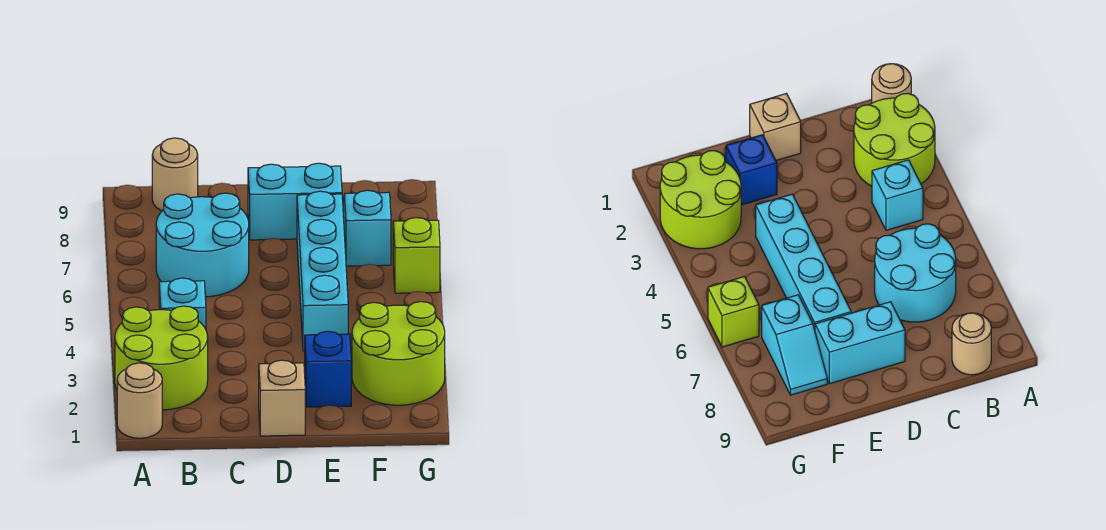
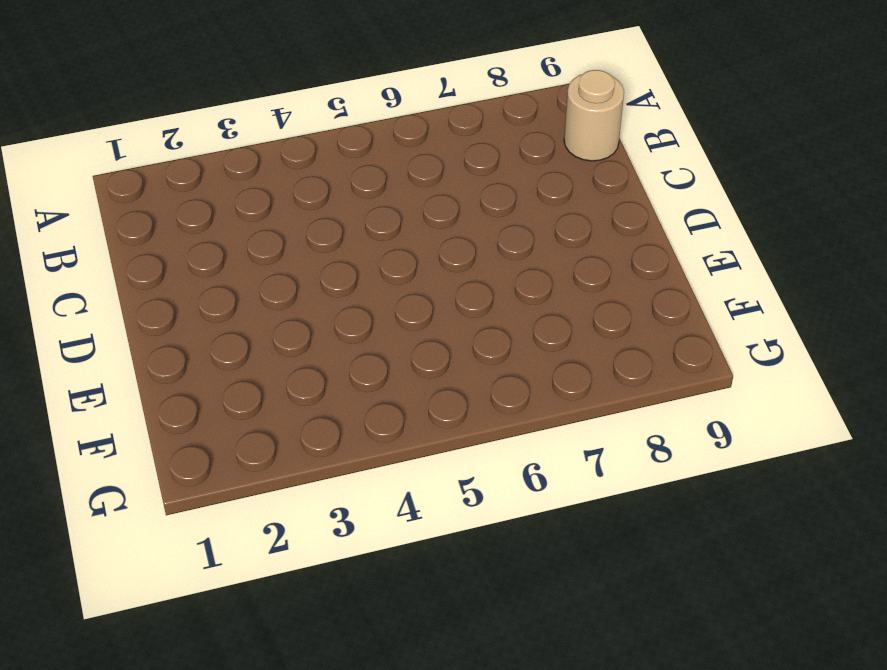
none -> tan round brick A1 level 1
none -> lime round brick A2:B3 level 1
none -> cyan brick B4 level 1

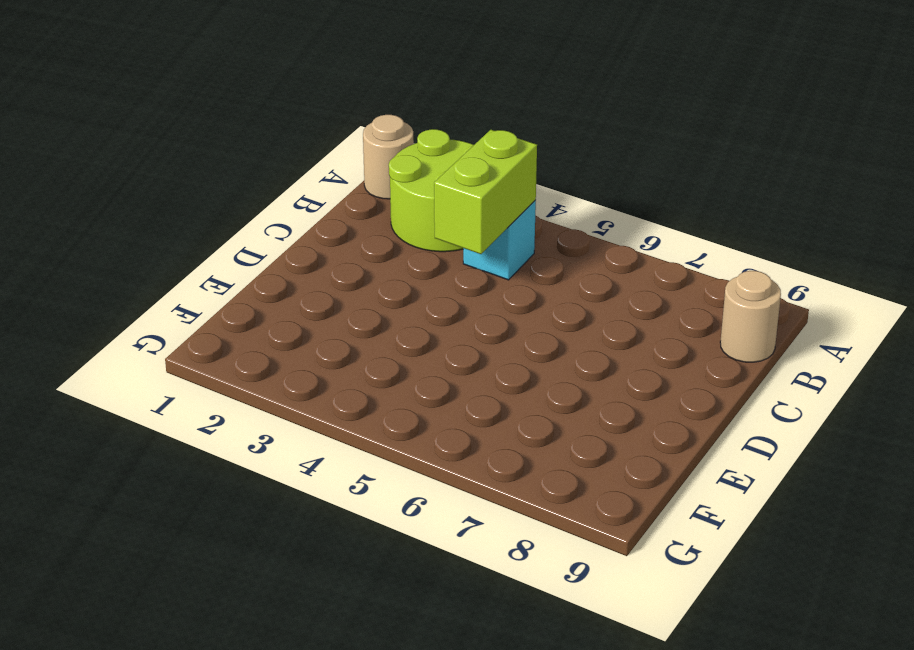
lime brick B4:C4 level 2 -> none
none -> cyan round brick B6:C7 level 1
none -> tan brick D1 level 1
none -> cyan brick D8:E8 level 1

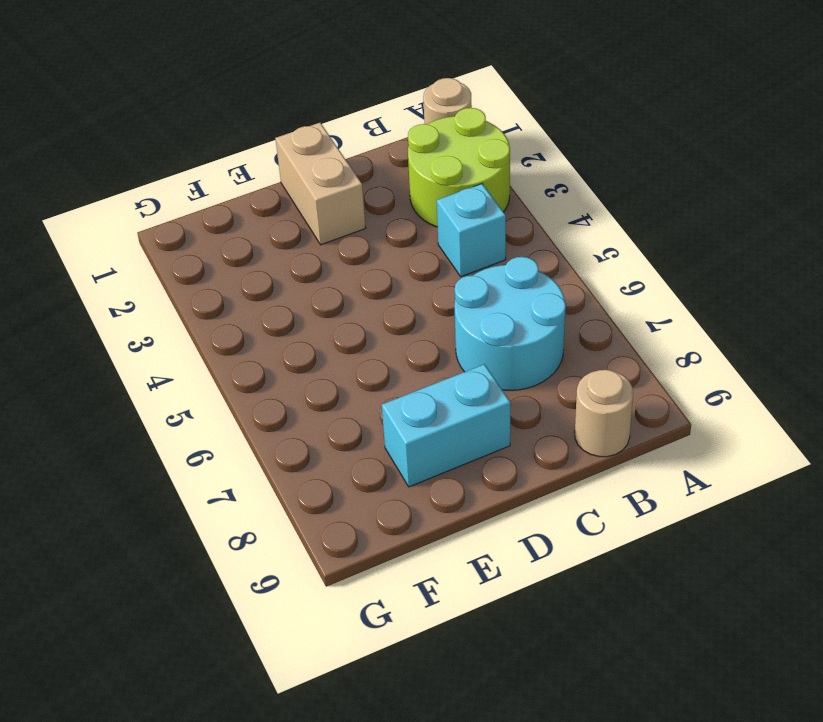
tan brick D1:D2 level 1 -> tan brick D1 level 1
none -> blue brick E2 level 1
none -> cyan brick E4:E7 level 1
none -> lime round brick F2:G3 level 1

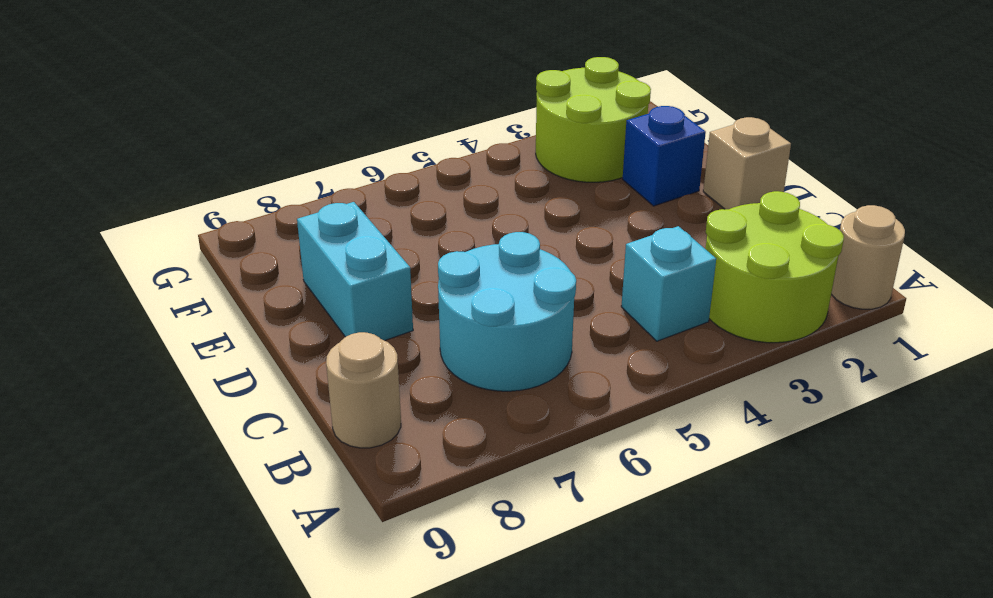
none -> cyan brick E4:E7 level 1
none -> cyan slope F7:F8 level 1 top 7
none -> lime brick G6 level 1

